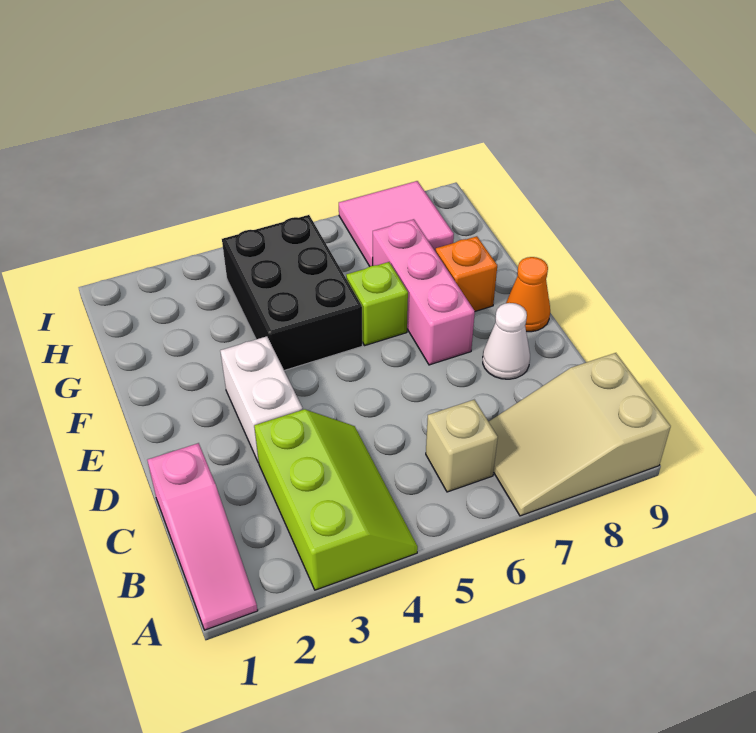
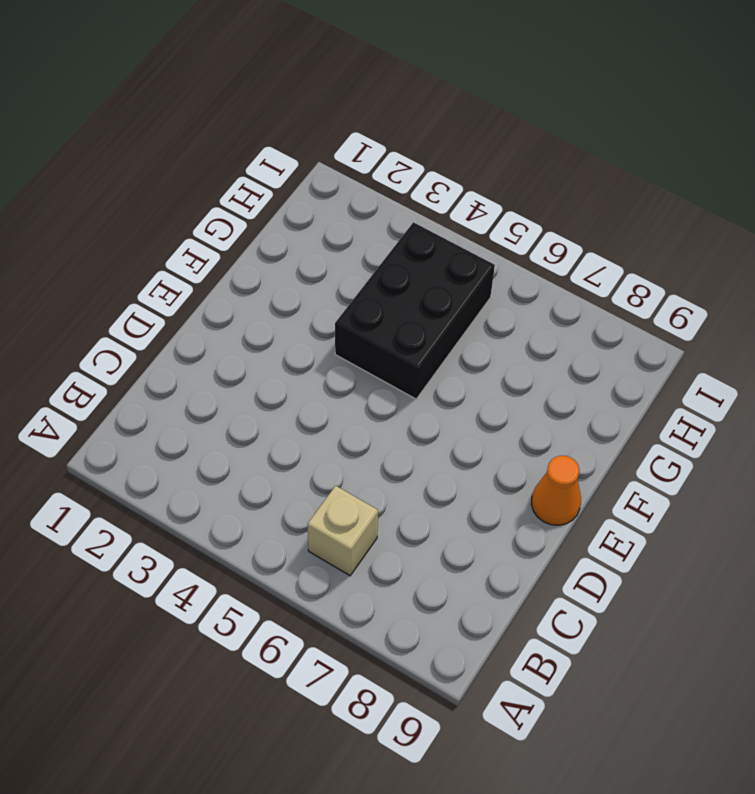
none -> pink slope A1:C1 level 1 top C
none -> lime slope A3:C4 level 1 top 3
none -> tan slope A7:B9 level 1 top 9

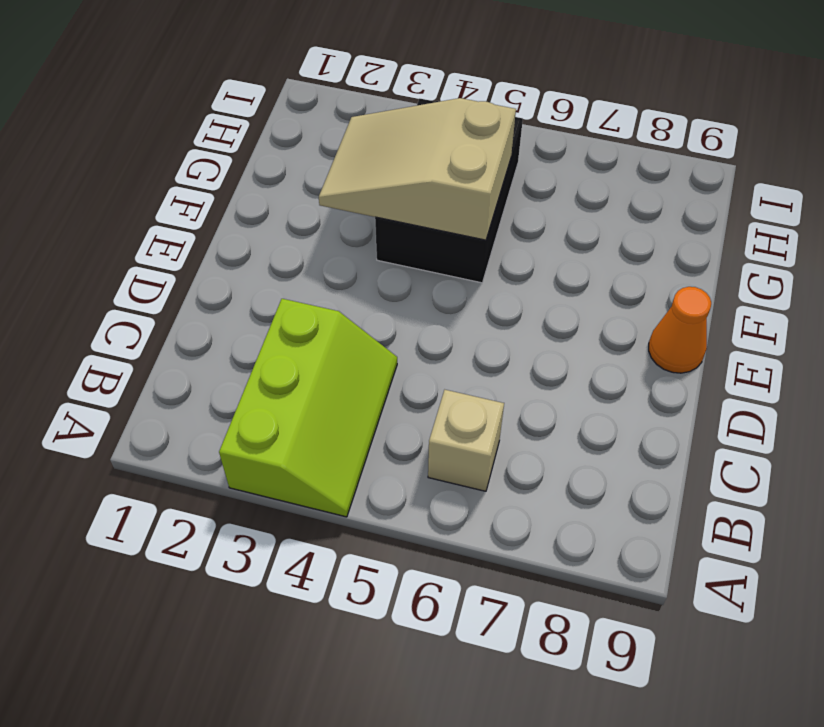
tan slope F3:G5 level 2 top 5 -> tan slope A7:B9 level 1 top 9
none -> pink slope A1:C1 level 1 top C
none -> white brick D3:E3 level 1
none -> white cone D8 level 1

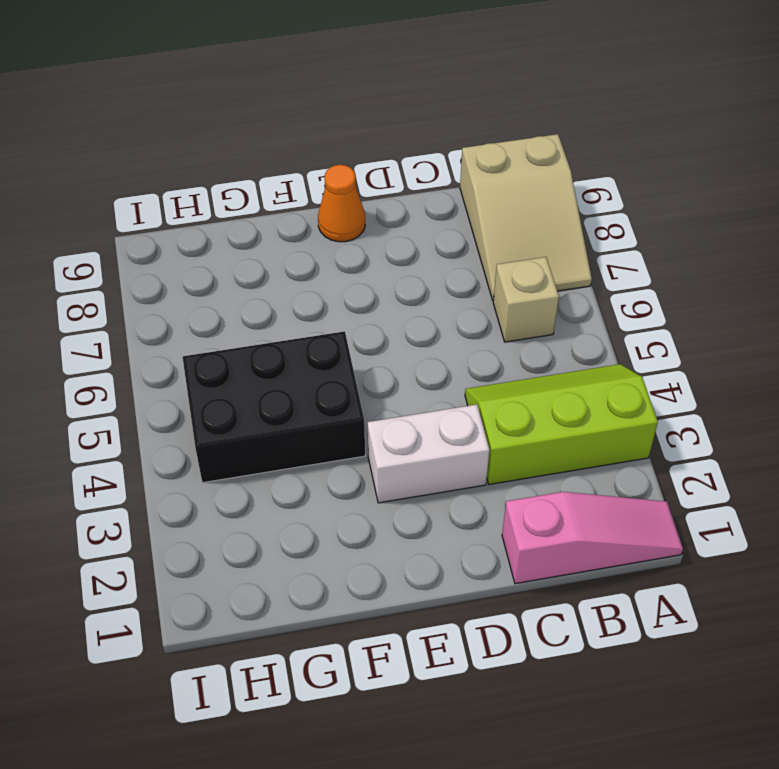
none -> white cone D8 level 1
none -> pink brick E7:G7 level 1
none -> lime brick F6 level 1

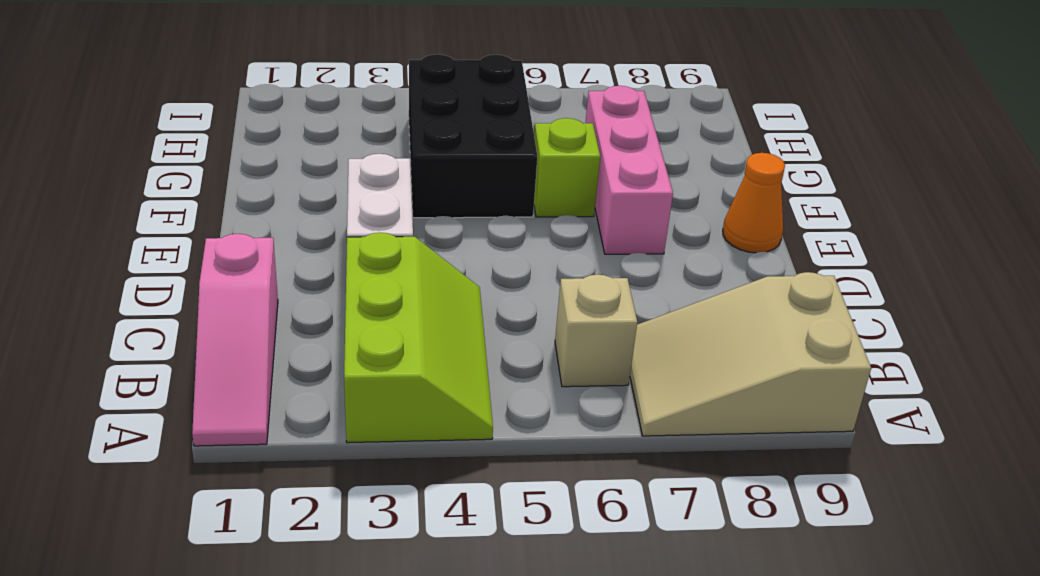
none -> white cone D8 level 1
none -> orange brick F8 level 1
none -> pink tile H7:I8 level 1

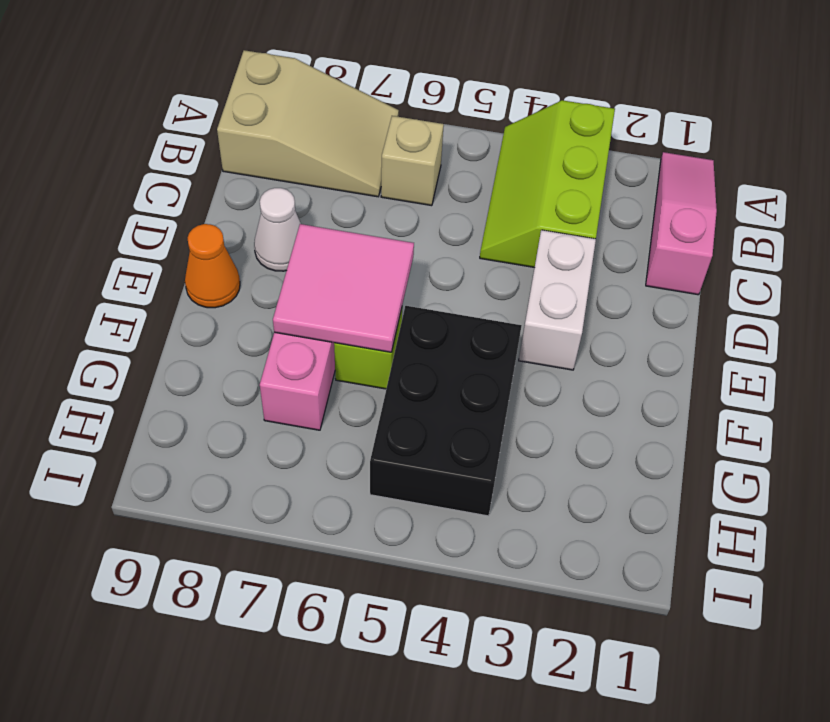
pink tile E6:F7 level 2 -> pink tile H7:I8 level 1
none -> orange brick F8 level 1

